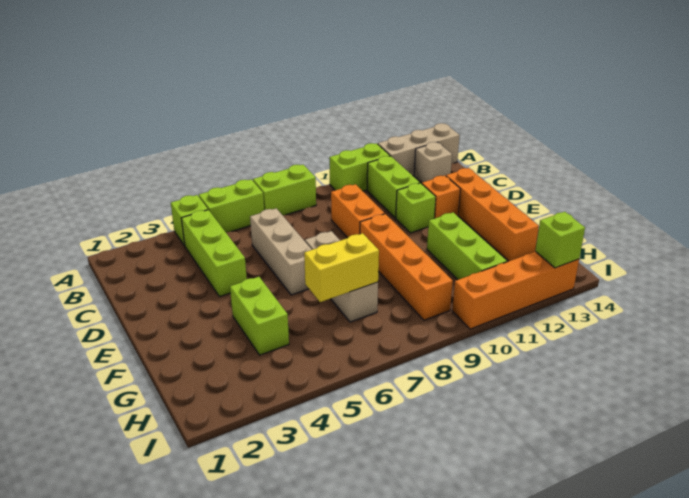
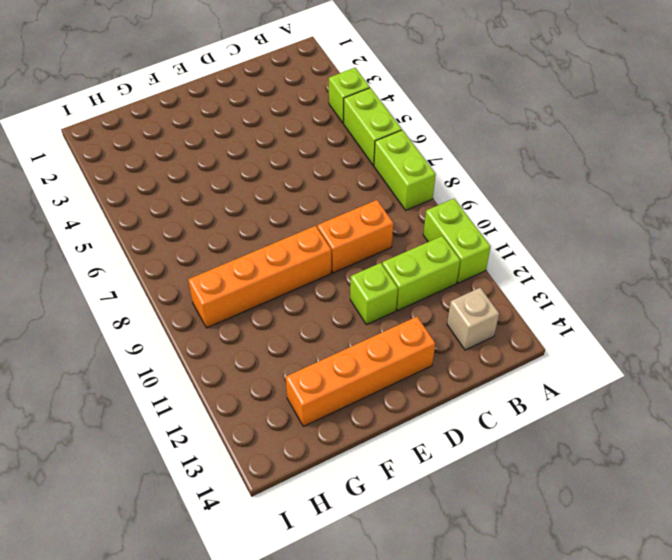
none -> tan brick A12:A14 level 1
none -> lime brick B4:D4 level 1
none -> tan brick C6:E6 level 1

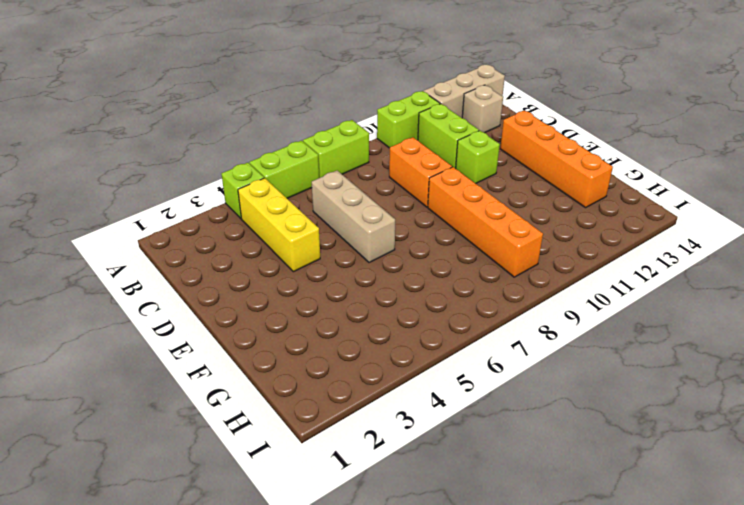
yellow brick B4:D4 level 1 -> lime brick B4:D4 level 1
none -> orange brick D12 level 1
none -> tan brick E7:G7 level 1
none -> lime brick F4:G4 level 1

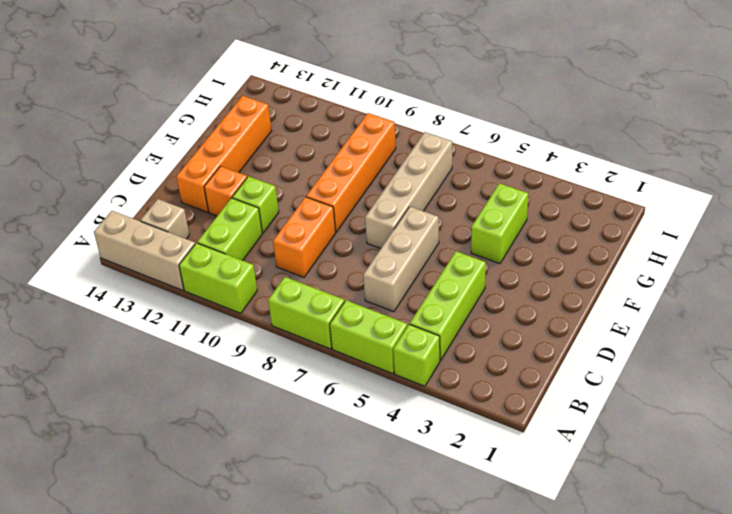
tan brick E7:H7 level 1 -> tan brick E7:G7 level 1
none -> lime brick F11:H11 level 1
none -> orange brick I10:I13 level 1
none -> yellow brick G6:G7 level 2

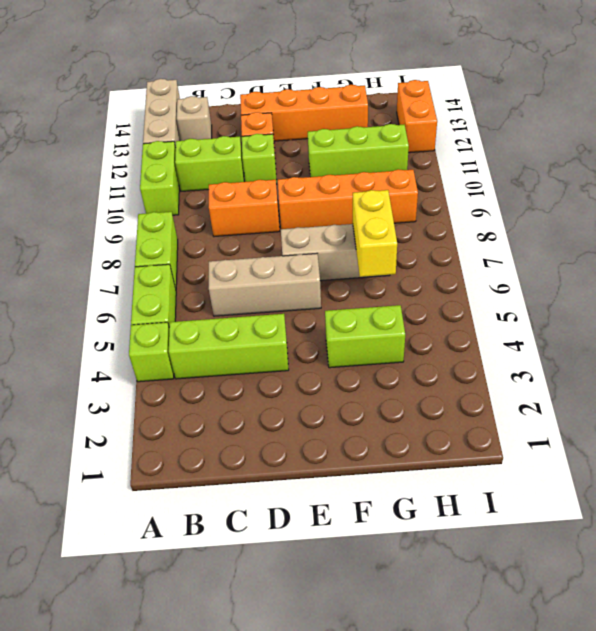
orange brick I12:I13 level 1 -> orange brick I10:I13 level 1
none -> lime brick I13 level 2

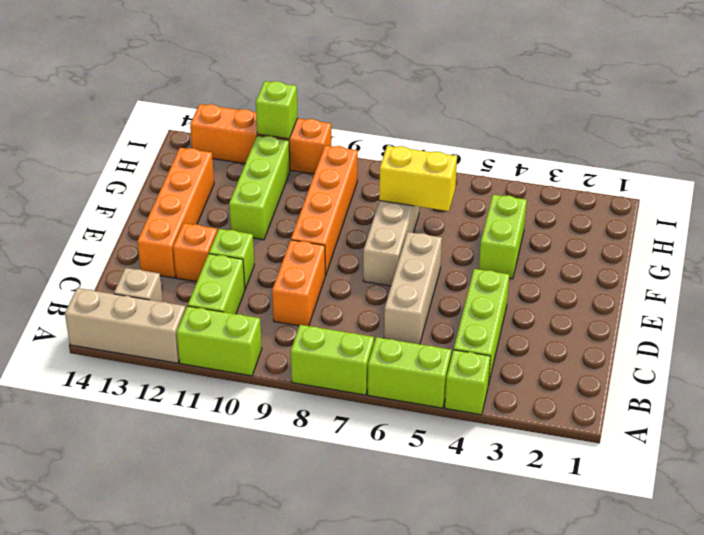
lime brick I11 level 2 -> lime brick I13 level 2

